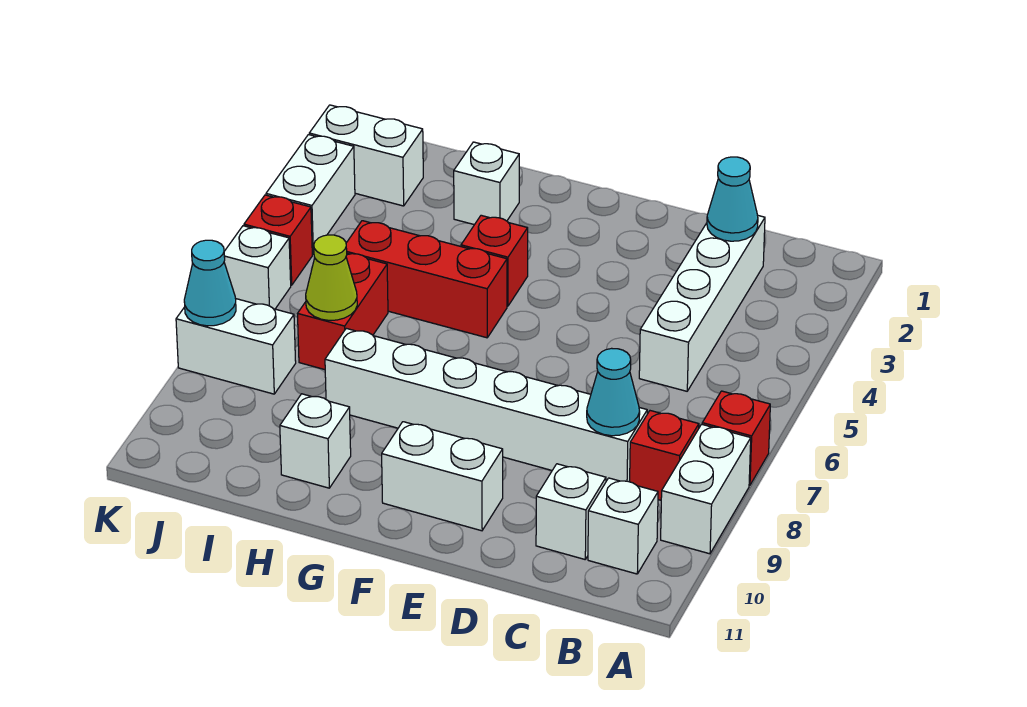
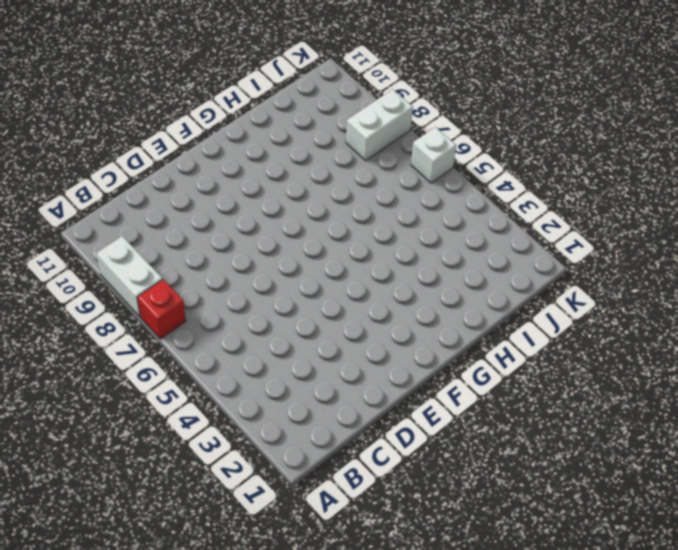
none -> red brick B8 level 1
none -> white brick B10 level 1
none -> white brick C2:C5 level 1

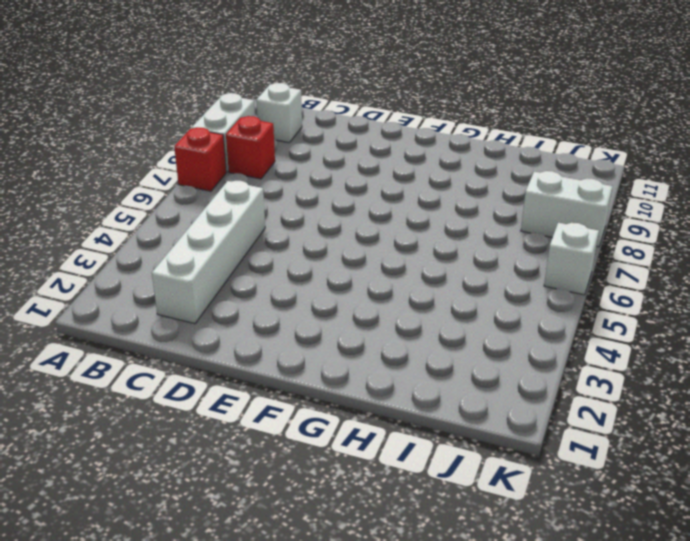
none -> white brick C8:H8 level 1
none -> white brick C10 level 1
none -> white brick E10:F10 level 1

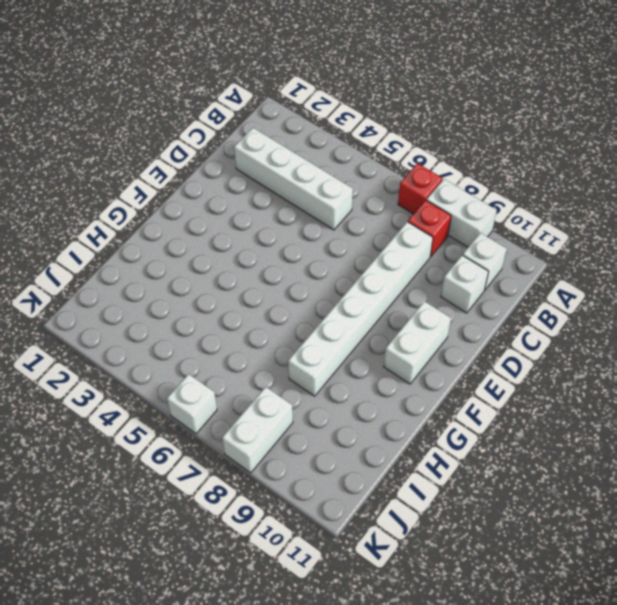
none -> red brick G4 level 1
none -> red brick G5:I5 level 1
none -> white brick H2 level 1

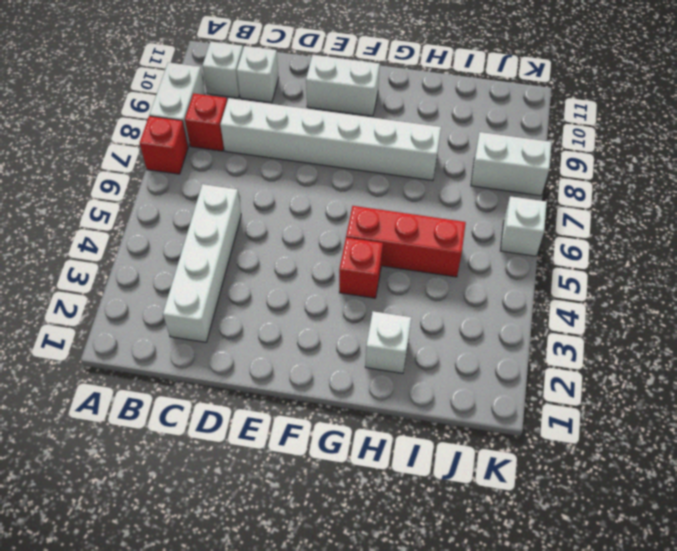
none -> white brick H10 level 1
none -> red brick I6:I7 level 1
none -> white brick J2:K2 level 1

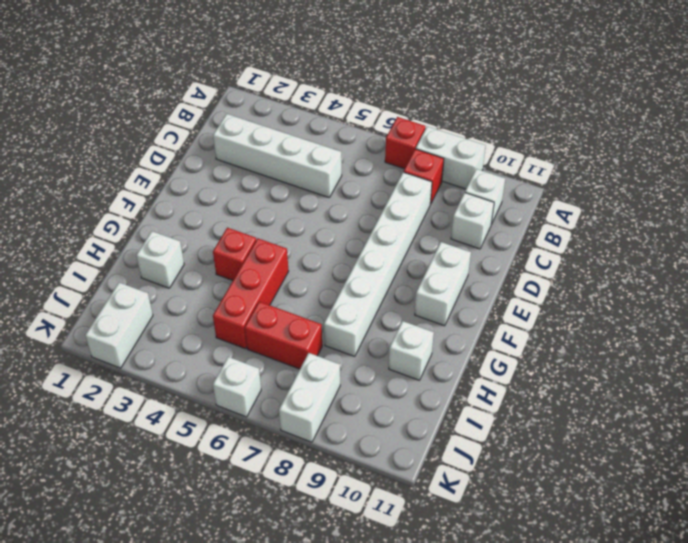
none -> white brick K3:K4 level 1
none -> red brick K5 level 1
none -> cyan cone C2 level 2

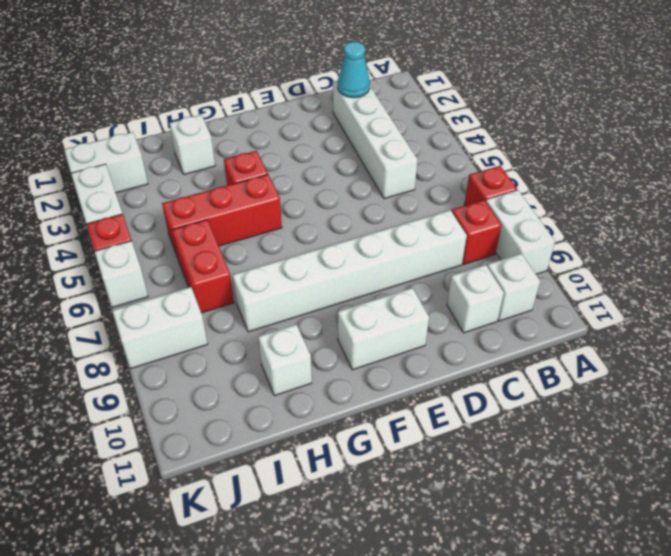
none -> cyan cone C8 level 2
none -> lime cone I7 level 2
none -> cyan cone K8 level 2

